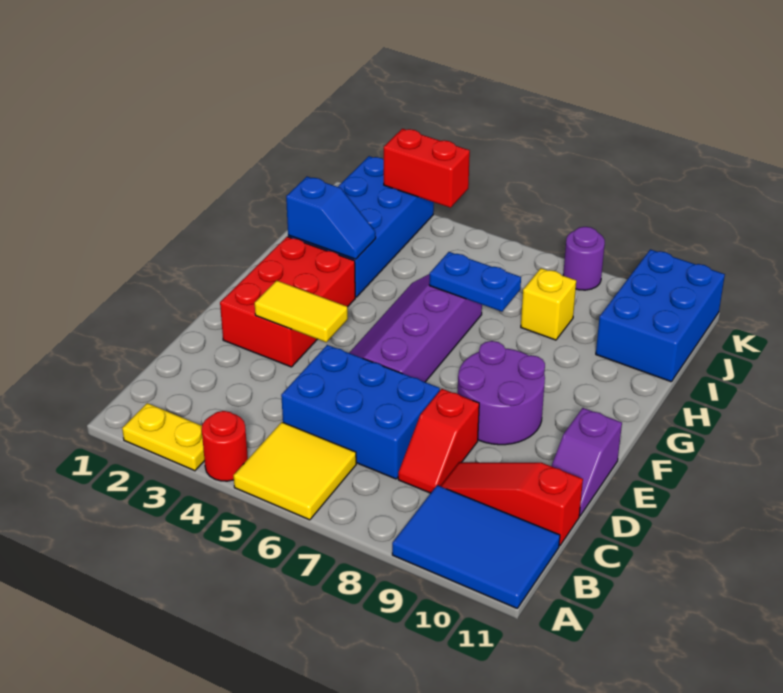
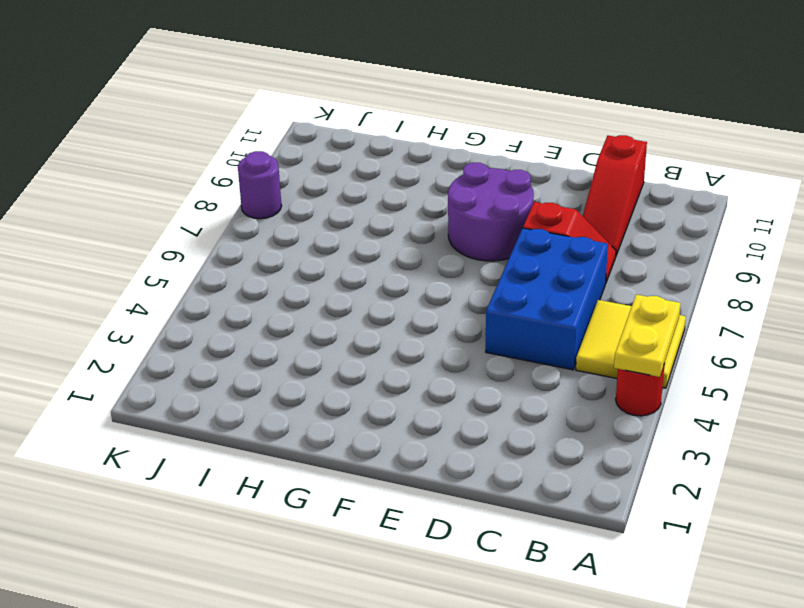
yellow plate A4:A5 level 2 -> yellow plate A2:A3 level 1
none -> blue tile A9:B11 level 1
none -> purple slope D11:E11 level 1 top E
none -> red brick E2:G3 level 1

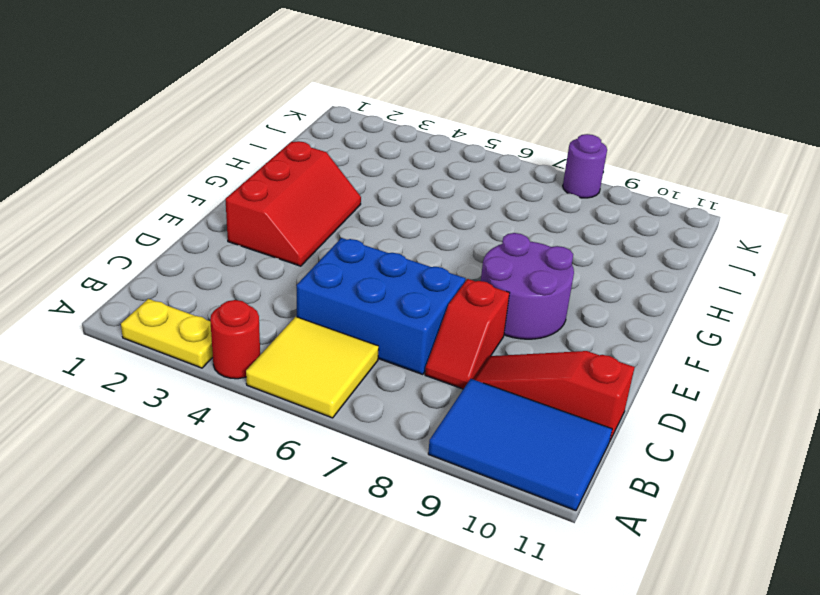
red slope E2:G3 level 1 top 2 -> red brick E2:G3 level 1
none -> purple slope D11:E11 level 1 top E
none -> purple slope E5:H6 level 1 top 6
none -> blue brick H2:K3 level 1

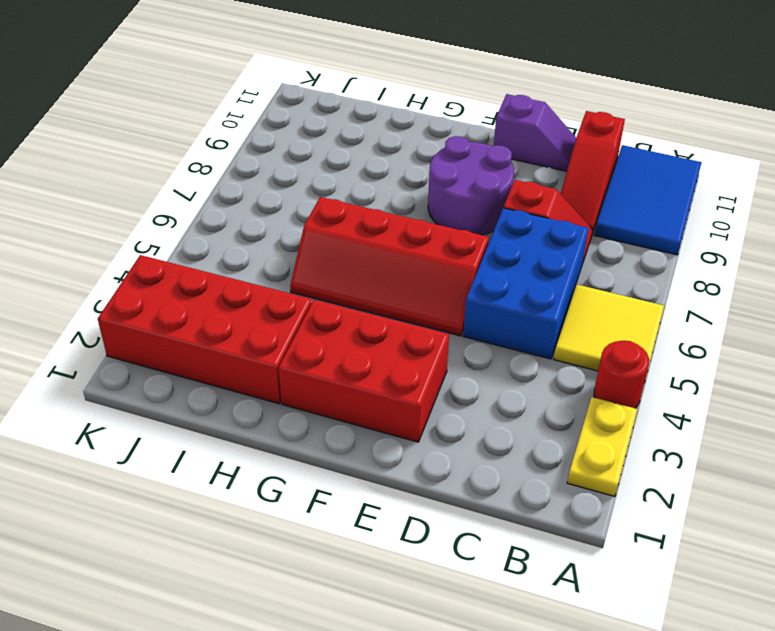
red slope E5:H6 level 1 top 6 -> purple slope E5:H6 level 1 top 6
red brick H2:K3 level 1 -> blue brick H2:K3 level 1
none -> yellow brick I8 level 1
none -> blue brick I10:K11 level 1
none -> purple round brick K8 level 1

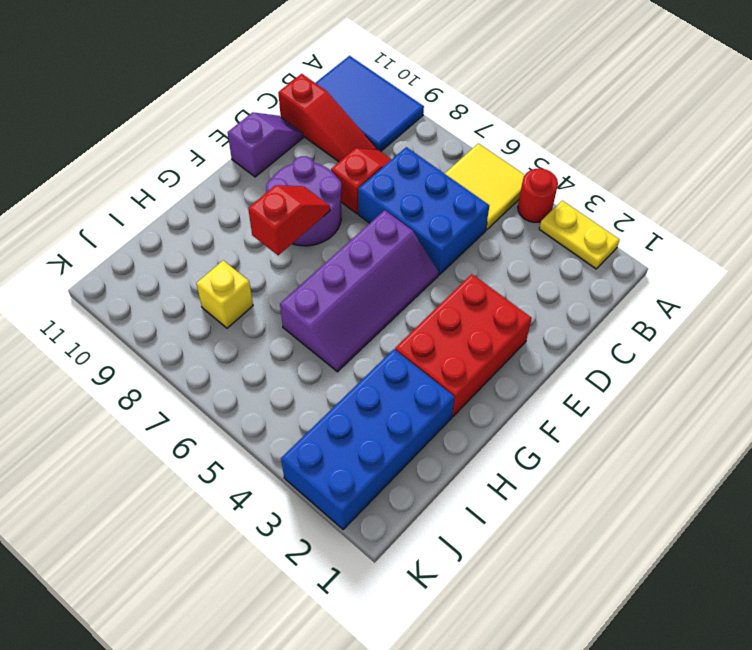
red slope F8:G8 level 2 top G -> none
none -> blue brick I10:K11 level 1
none -> purple round brick K8 level 1
none -> yellow tile E3:E4 level 2

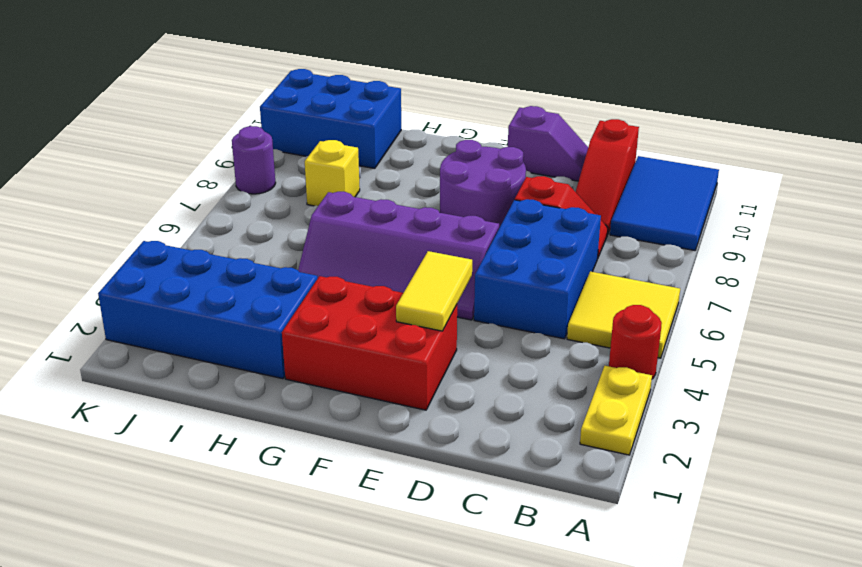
none -> blue slope H2:H3 level 2 top 2
none -> blue plate H6:H7 level 2
none -> red brick K3:K4 level 2

